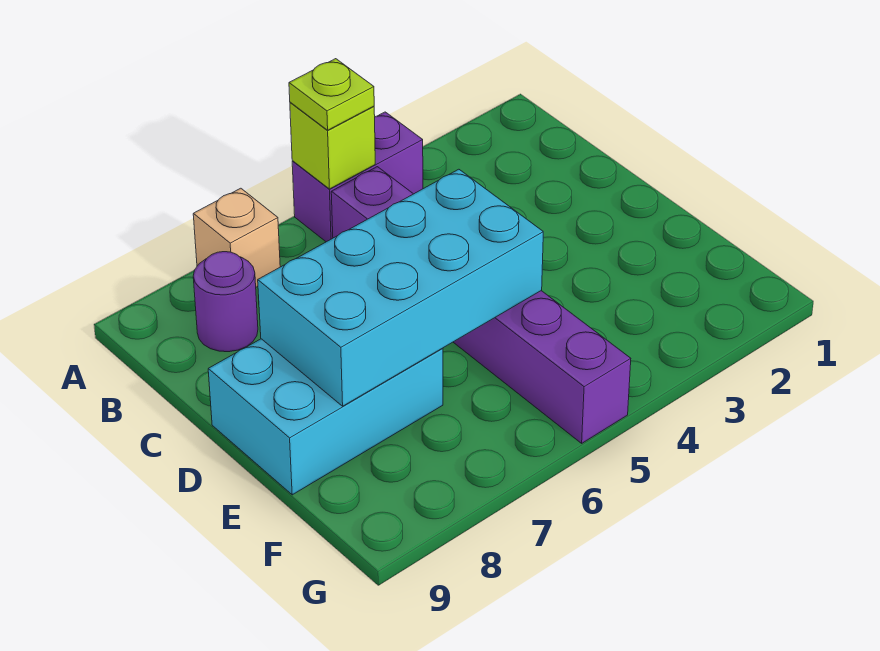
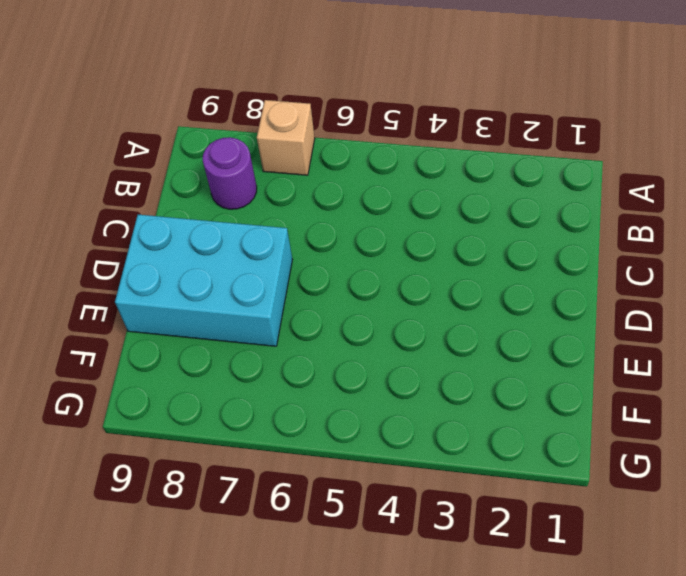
none -> purple brick A4:A5 level 1
none -> purple brick B5:G5 level 1

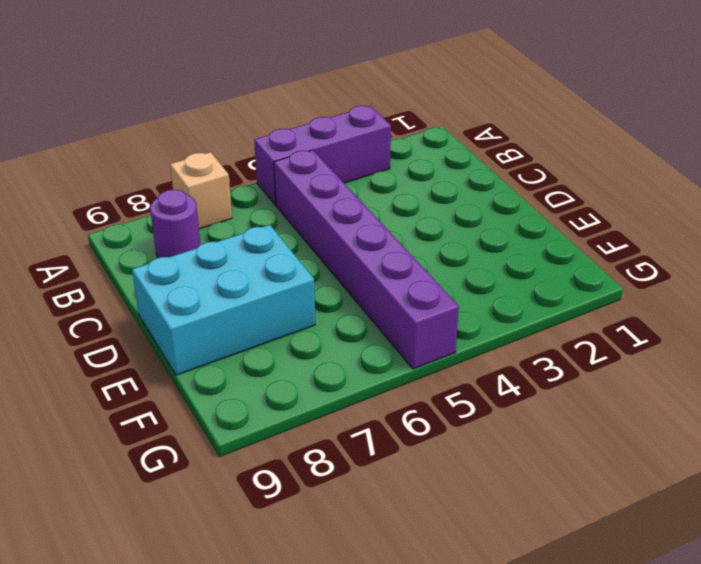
purple brick A3:A5 level 1 -> purple brick A4:A5 level 1
none -> lime brick A5 level 2
none -> cyan brick D5:E8 level 2

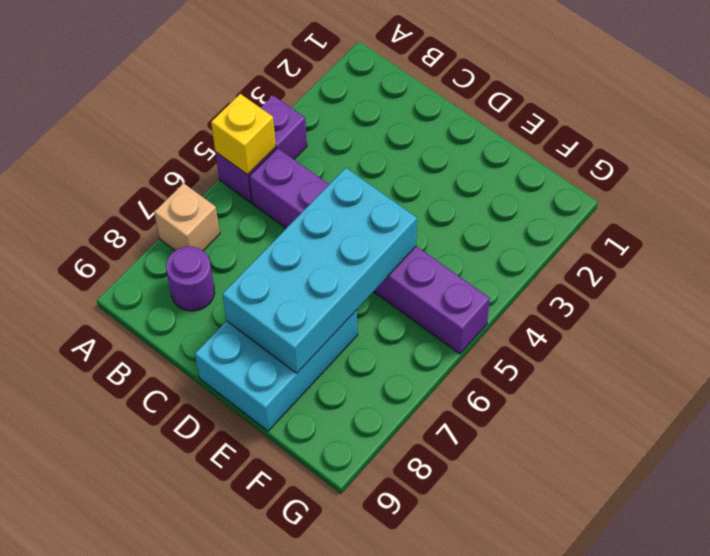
yellow brick A5 level 2 -> lime brick A5 level 2
none -> lime plate A5 level 3

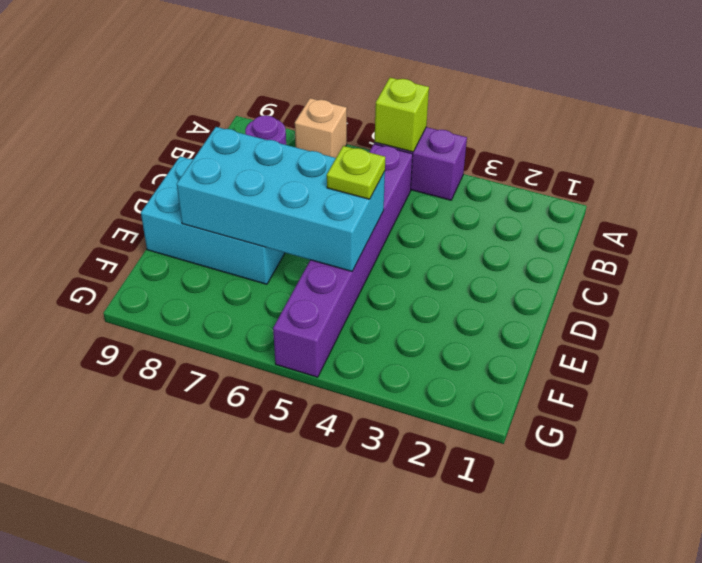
lime plate D5 level 3 -> lime plate A5 level 3

